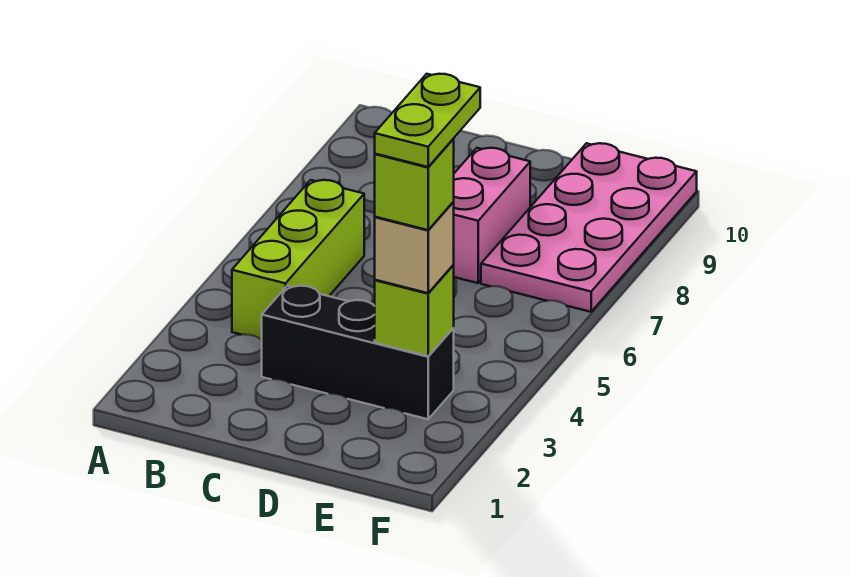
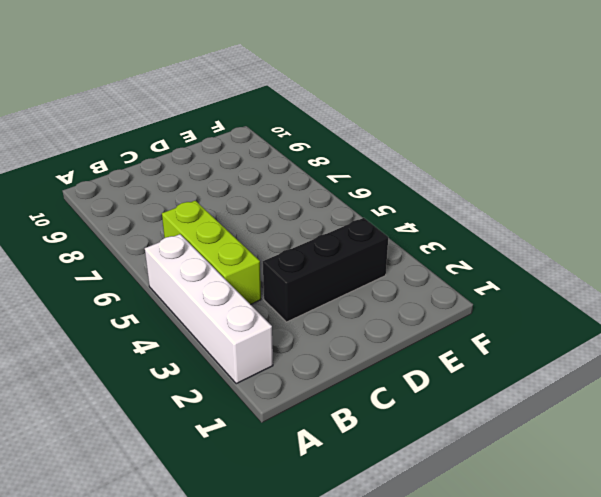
white brick A2:A5 level 1 -> none
none -> pink brick D7:D8 level 1
none -> pink plate E7:F10 level 1

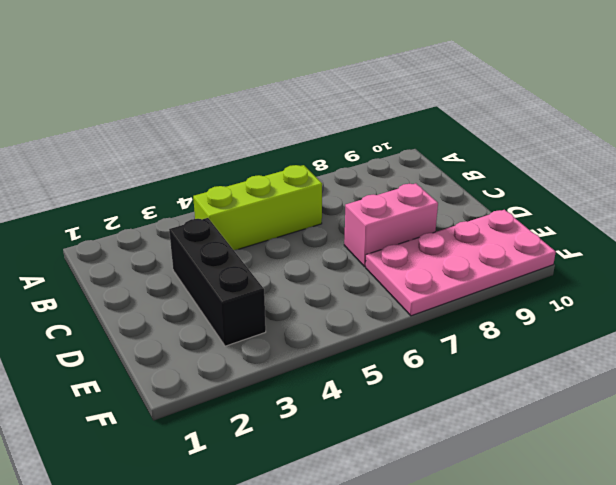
none -> lime brick E3 level 2
none -> tan brick E3 level 3

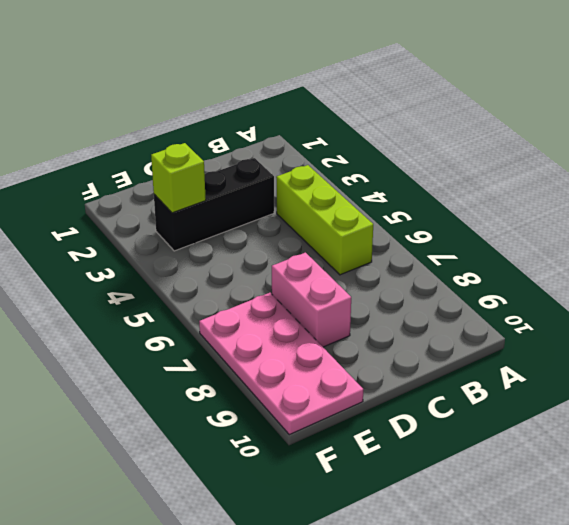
none -> tan brick E3 level 3
none -> lime brick E3 level 4

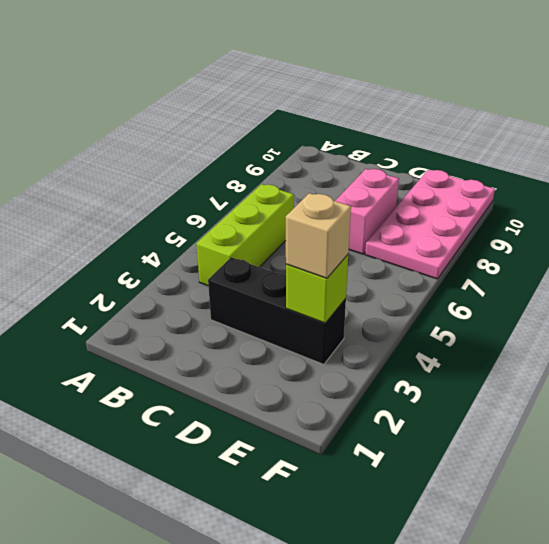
none -> lime brick E3 level 4
none -> lime plate E3:E4 level 5

